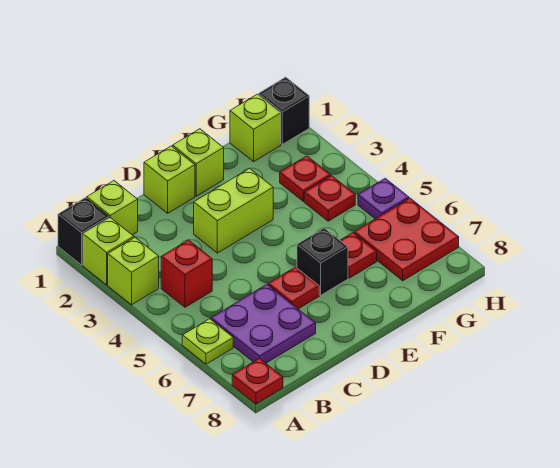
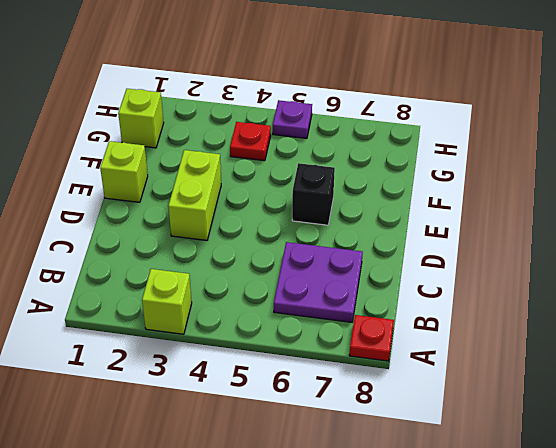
none -> black brick A1 level 1
none -> lime brick A2 level 1
none -> lime plate A6 level 1

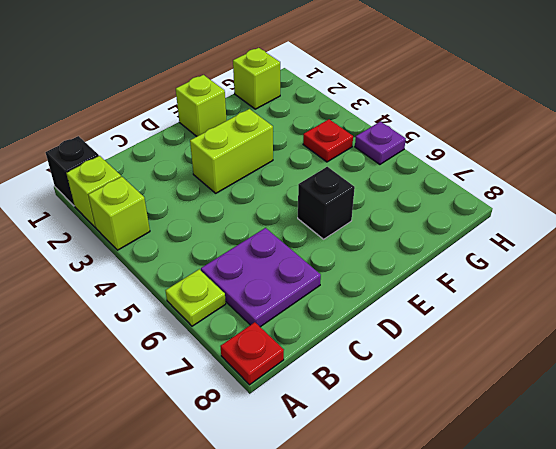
none -> lime brick B1 level 1
none -> red brick B4 level 1
none -> lime brick D1 level 1

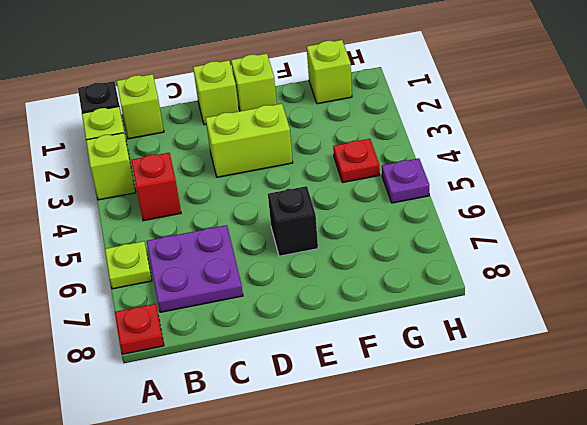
none -> red plate D6 level 1
none -> red plate F6 level 1
none -> red plate G3 level 1

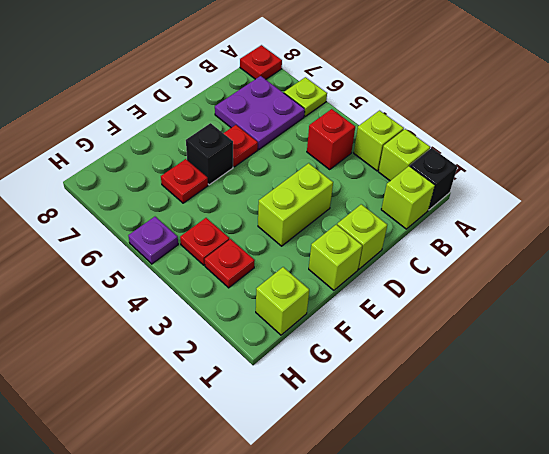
none -> red plate G6:H7 level 1
none -> black brick H1 level 1

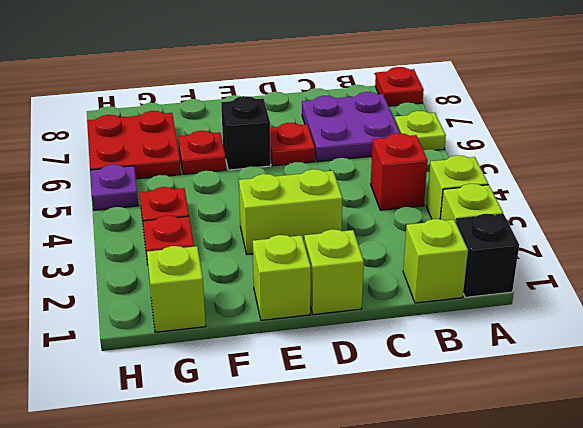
none -> black brick H1 level 1

